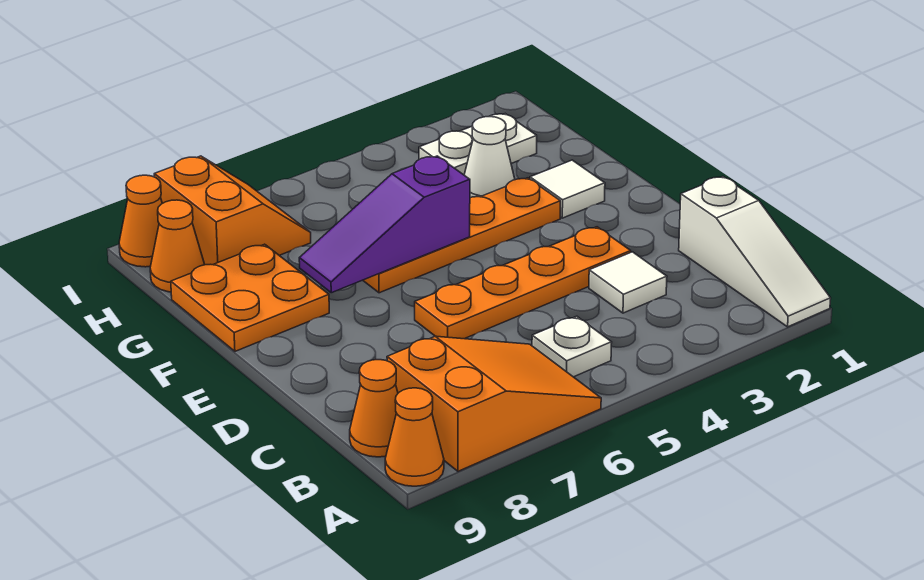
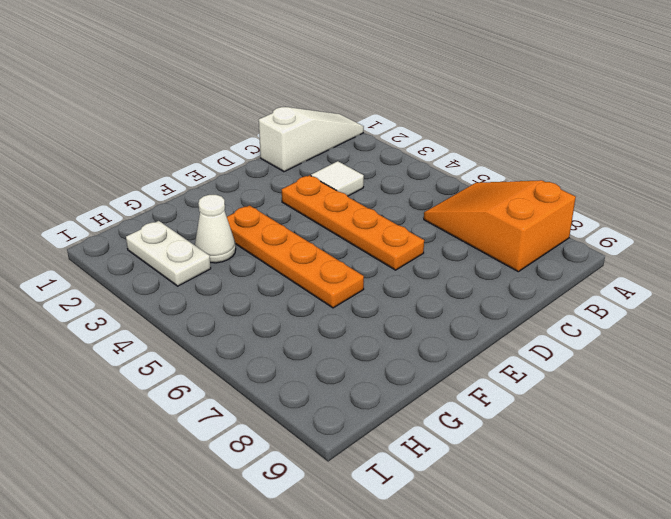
none -> orange cone A9 level 1
none -> white plate B5 level 1
none -> orange cone B9 level 1

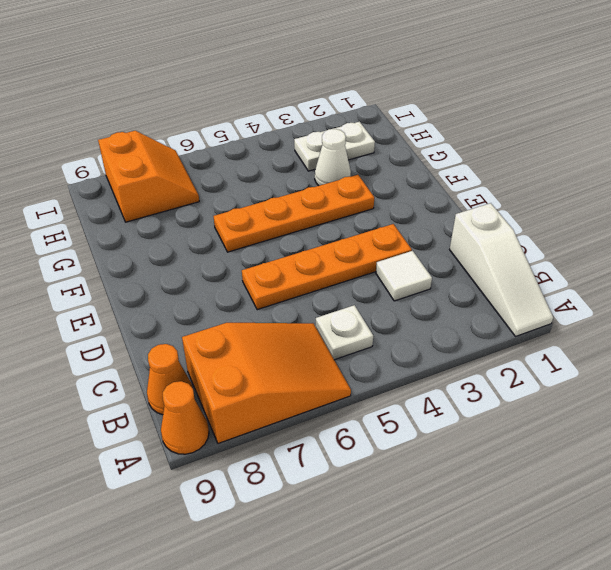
none -> white tile F2 level 1
none -> orange plate F8:G9 level 1
none -> orange cone H9 level 1

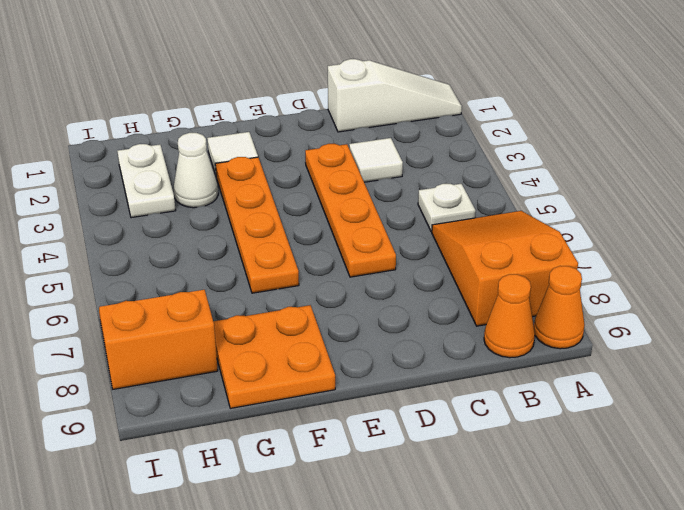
none -> orange cone H9 level 1
none -> orange cone I9 level 1
none -> purple slope F5:F7 level 2 top 5

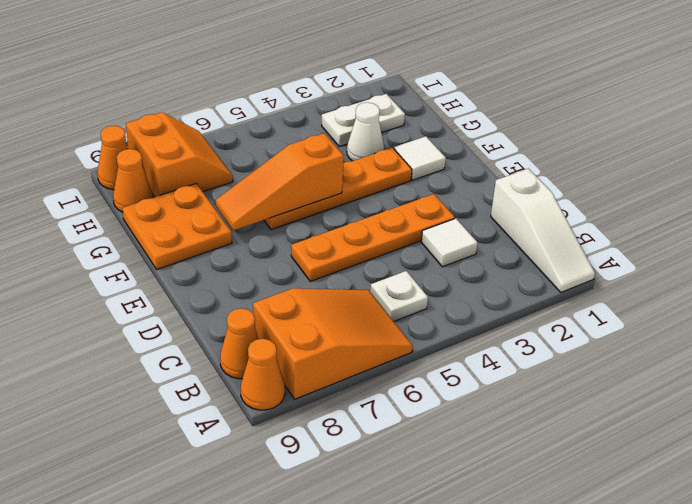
orange slope F5:F7 level 2 top 5 -> purple slope F5:F7 level 2 top 5

